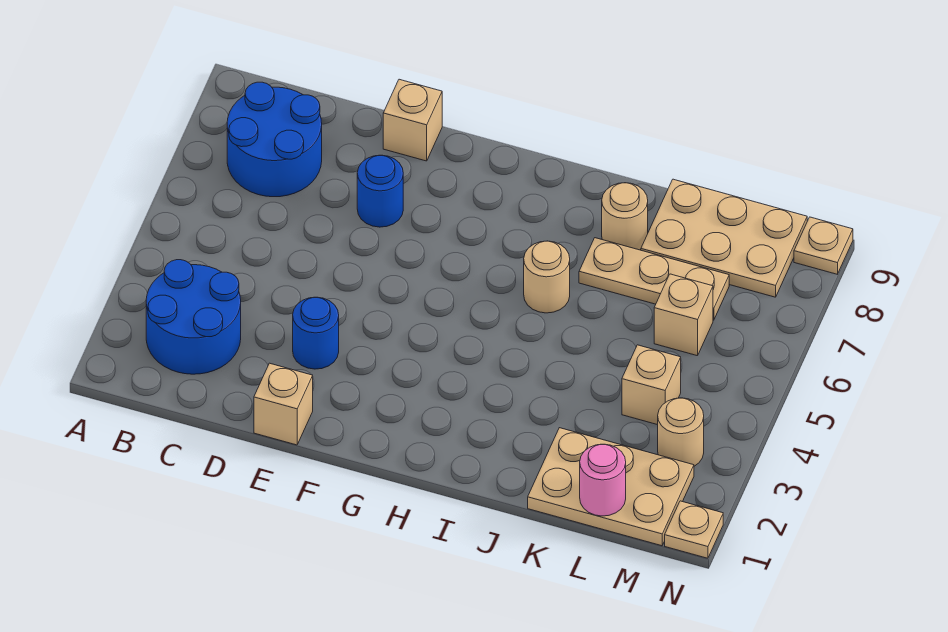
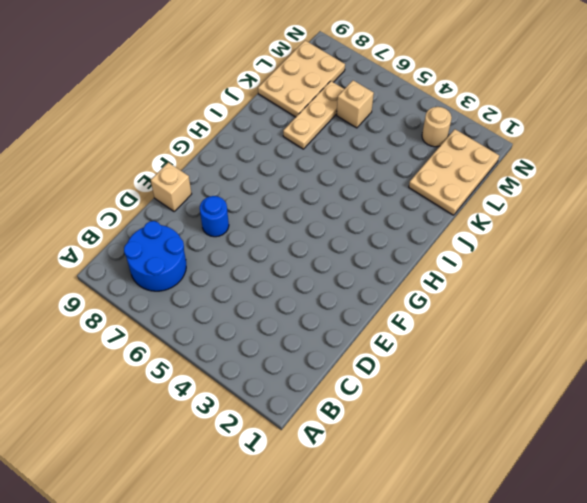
none -> blue round brick B2:C3 level 1
none -> tan brick E1 level 1
none -> blue round brick E3 level 1

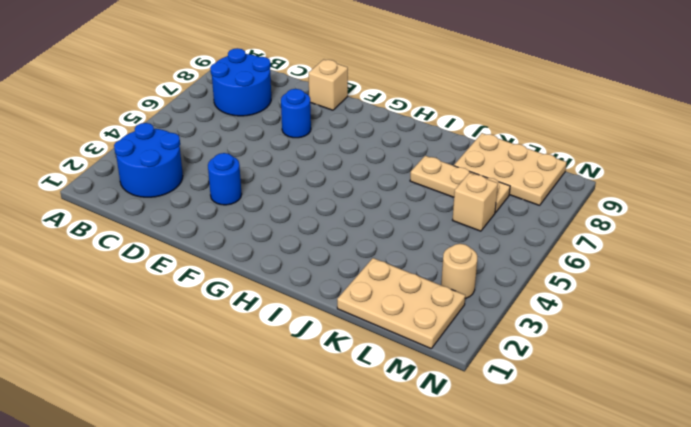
none -> tan brick E1 level 1
none -> tan round brick I6 level 1
none -> tan round brick J8 level 1

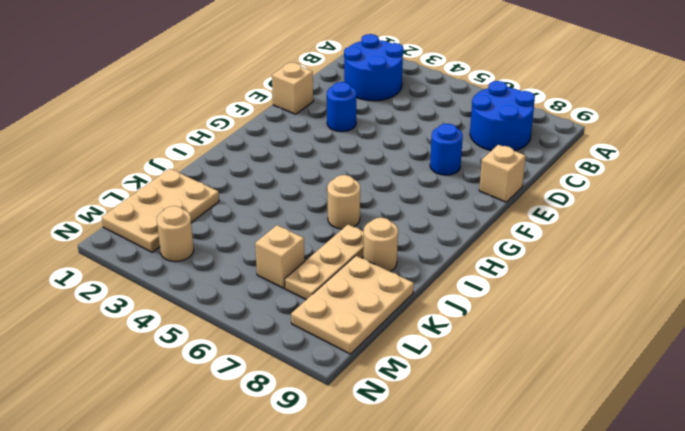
none -> tan brick L4 level 1
none -> tan plate N1 level 1
none -> tan plate N9 level 1

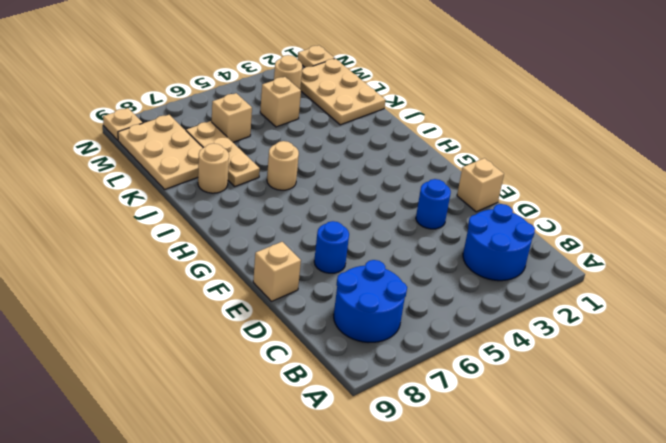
none -> pink round brick L1 level 2

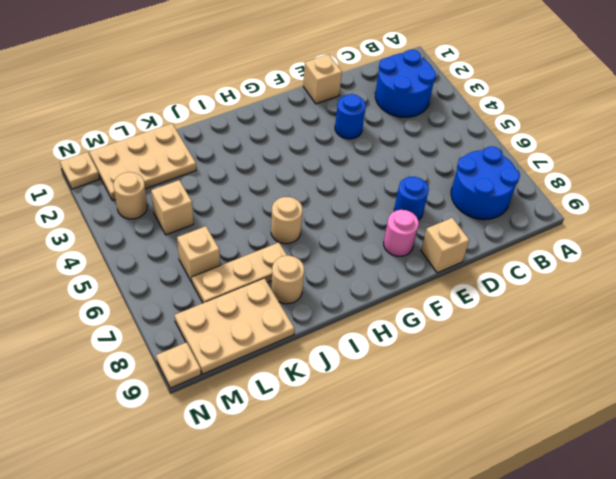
pink round brick F8 level 1 -> pink round brick L1 level 2

